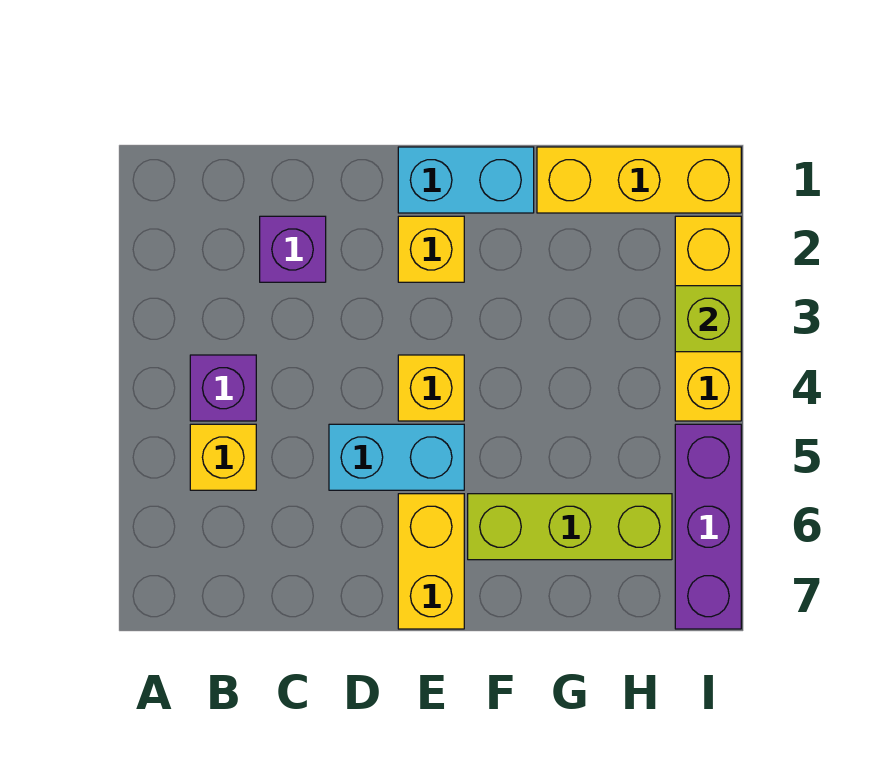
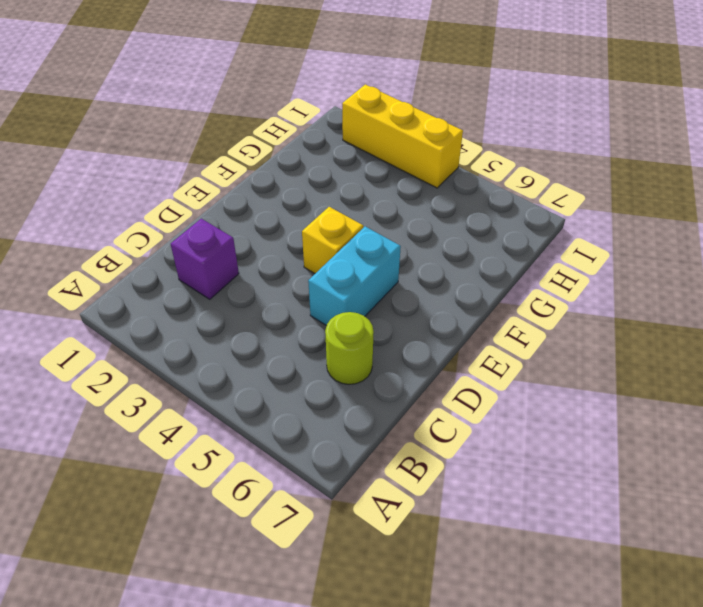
lime round brick C6 level 1 -> none
none -> purple brick B4 level 1
none -> yellow brick B5 level 1
none -> cyan brick E1:F1 level 1

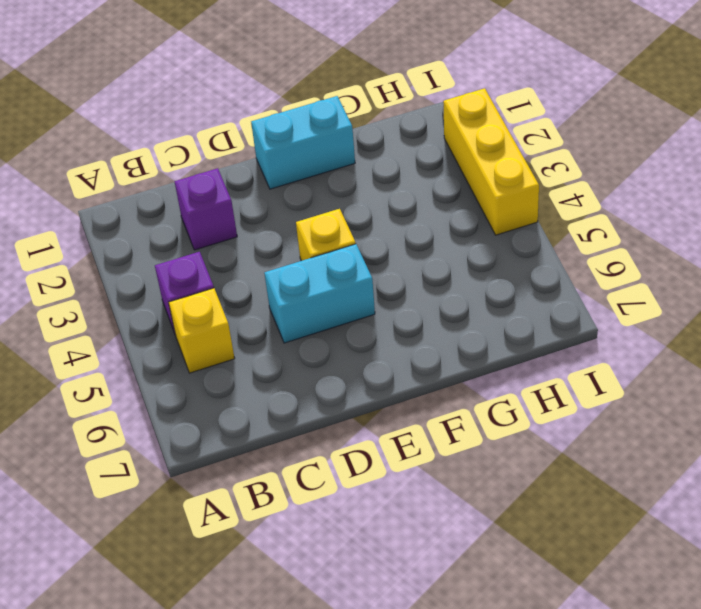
none -> yellow brick E2 level 1
none -> yellow brick E6:E7 level 1
none -> lime brick F6:H6 level 1

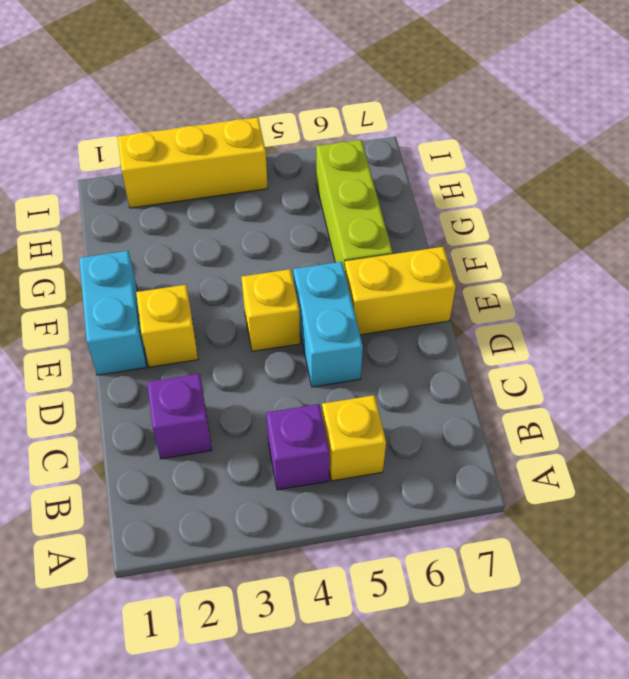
none -> yellow brick G1:I1 level 1
none -> purple brick I5:I7 level 1
none -> lime brick I3 level 2

